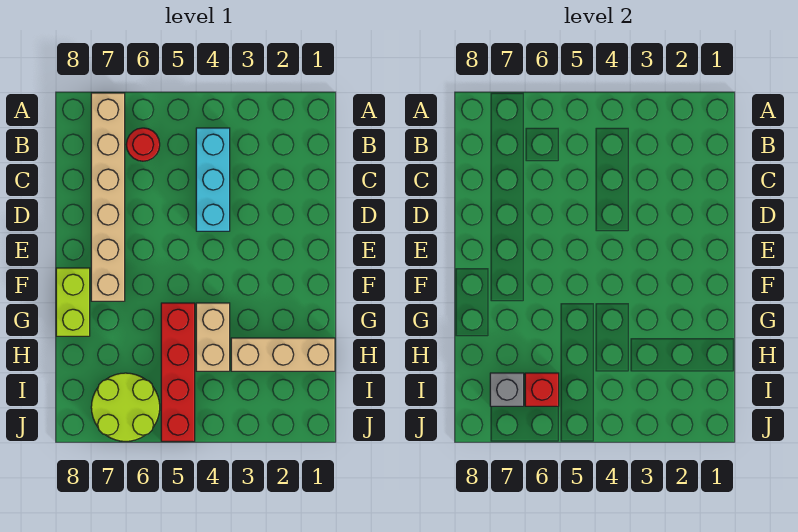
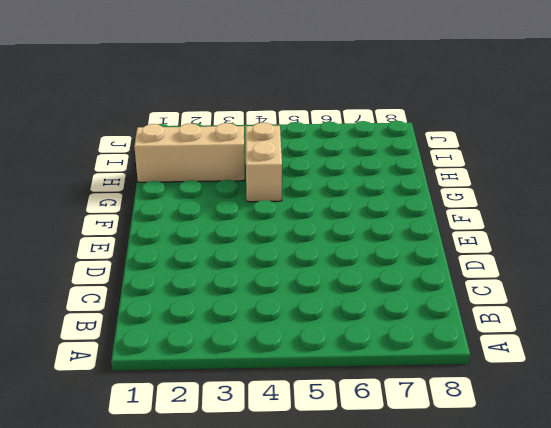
none -> tan brick A7:F7 level 1
none -> cyan brick B4:D4 level 1

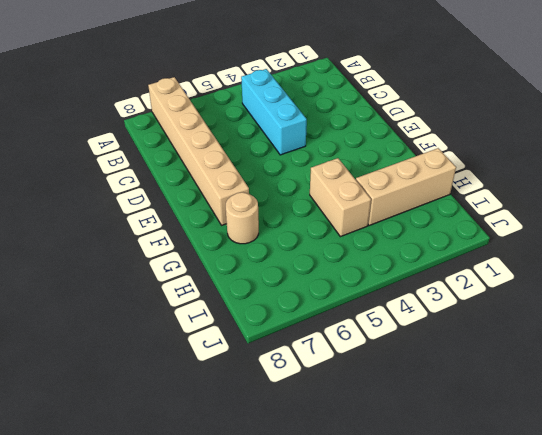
tan round brick G7 level 1 -> none
none -> red round brick B6 level 1
none -> lime brick F8:G8 level 1

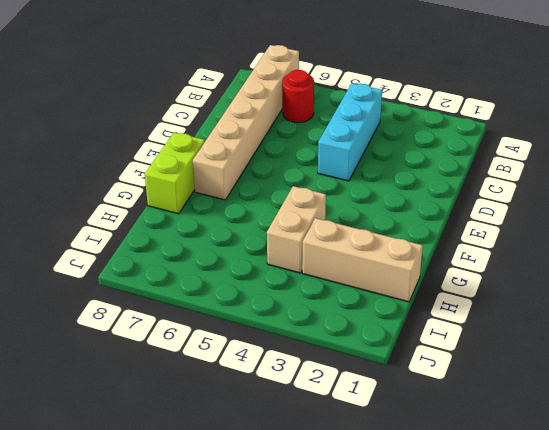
none -> red brick G5:J5 level 1
none -> lime round brick I6:J7 level 1

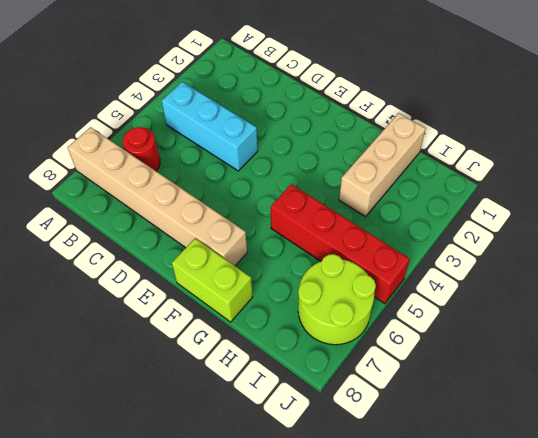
none -> tan brick G4:H4 level 1
none -> red brick I6 level 2

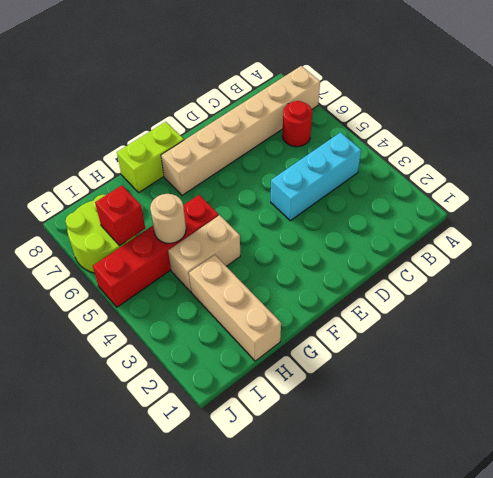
tan round brick H5 level 2 -> none
none -> grey brick I7 level 2

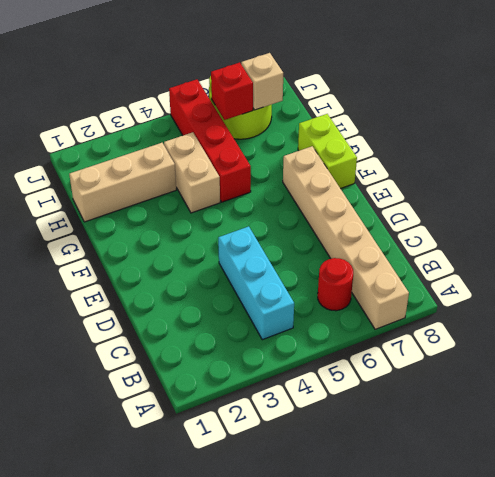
tan brick I7 level 2 -> grey brick I7 level 2

